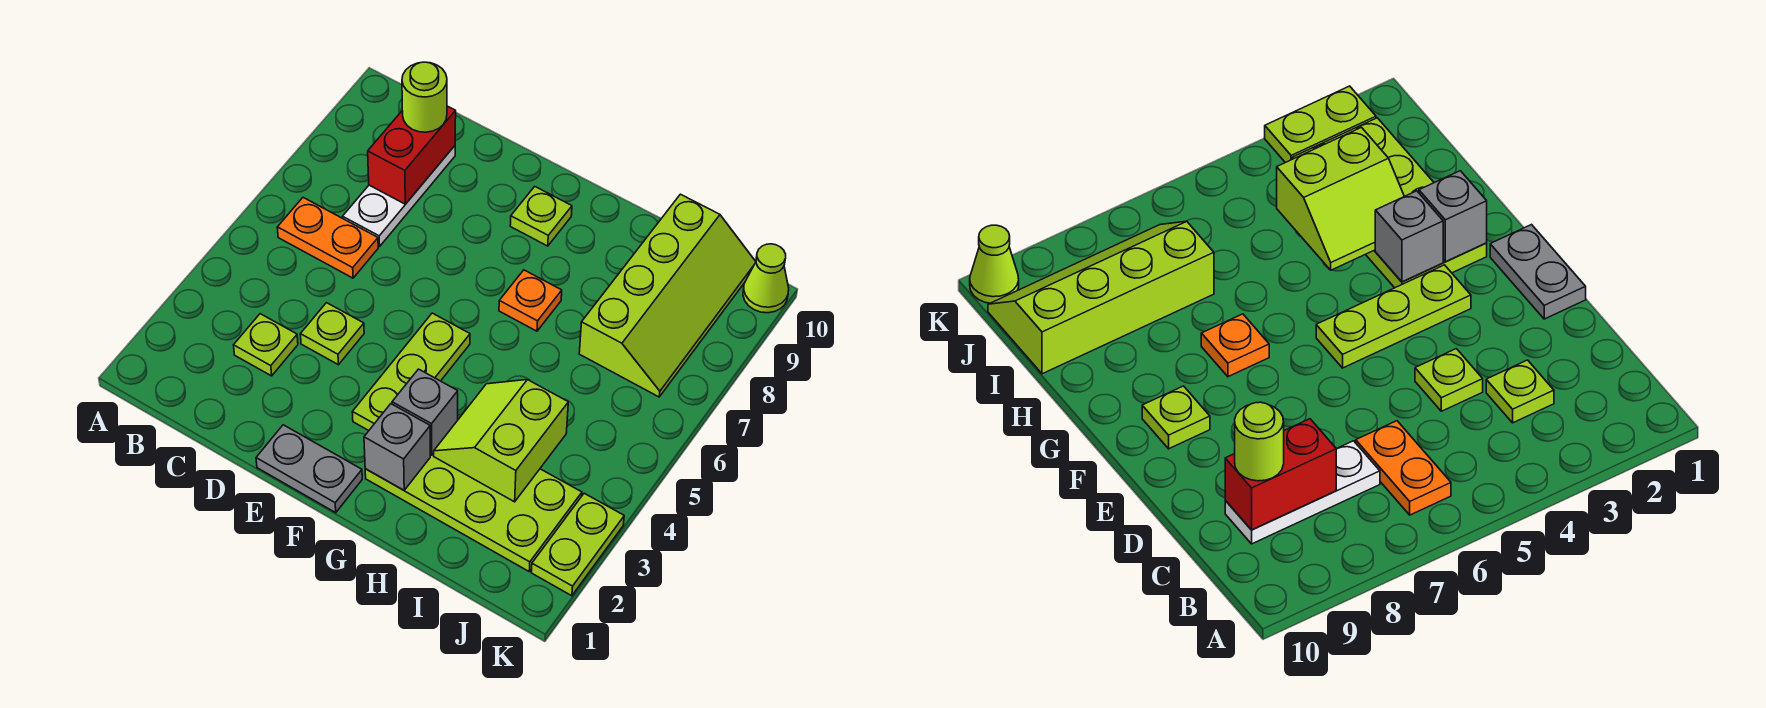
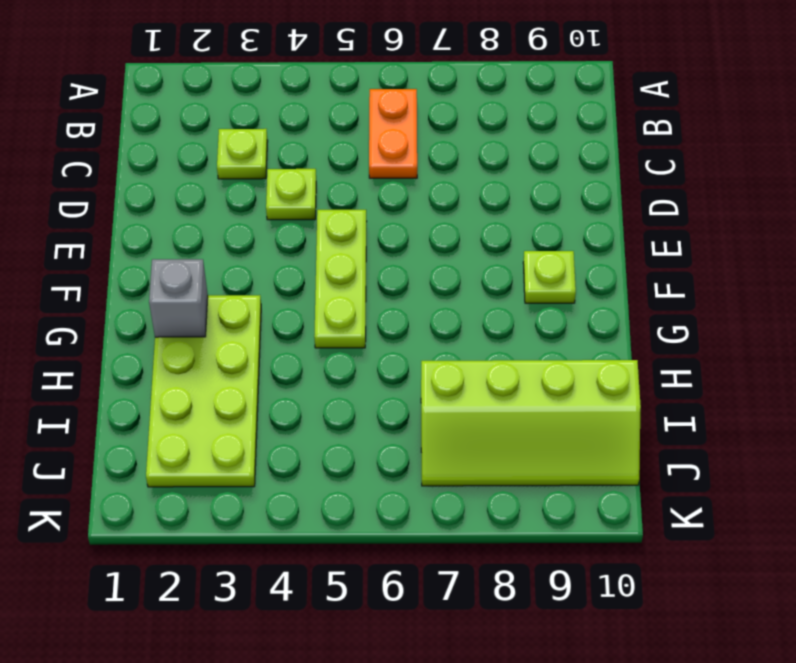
lime plate E5:G5 level 1 -> lime plate F3:F5 level 1
none -> white plate C7:C9 level 1
none -> grey plate E1:F1 level 1
none -> orange plate G7 level 1

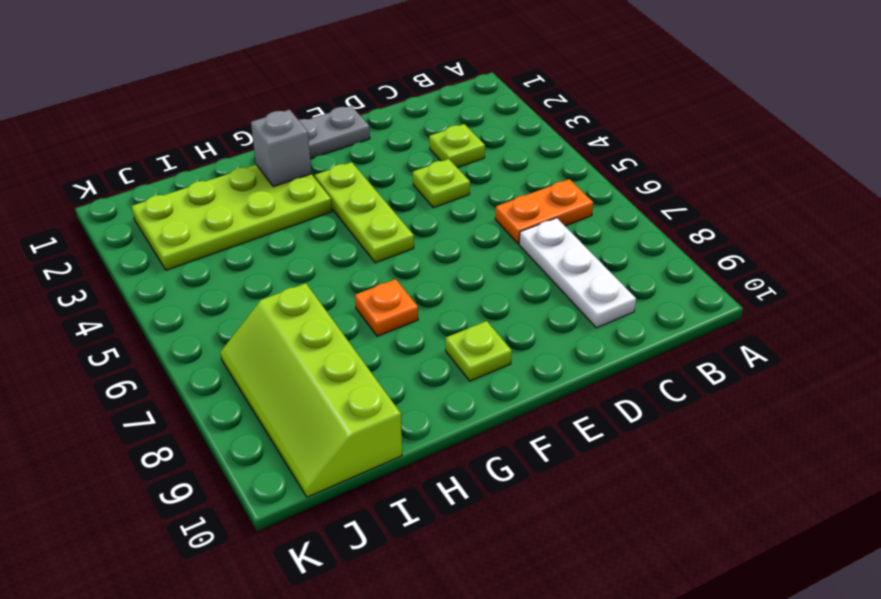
none -> lime plate K2:K3 level 1
none -> lime cone K10 level 1
none -> red brick C8:C9 level 2

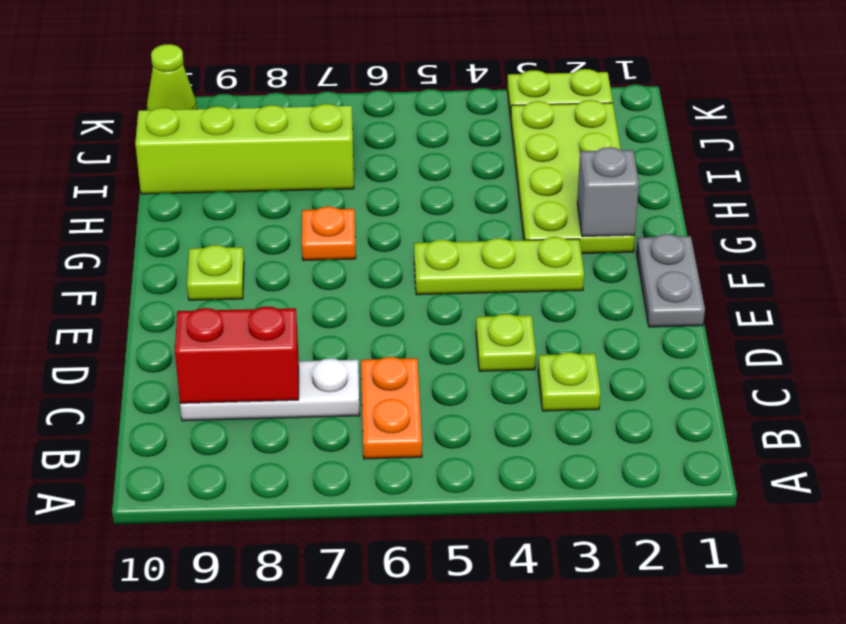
none -> grey brick G3 level 2
none -> lime slope H3:I4 level 2 top I
none -> lime round brick C9 level 3

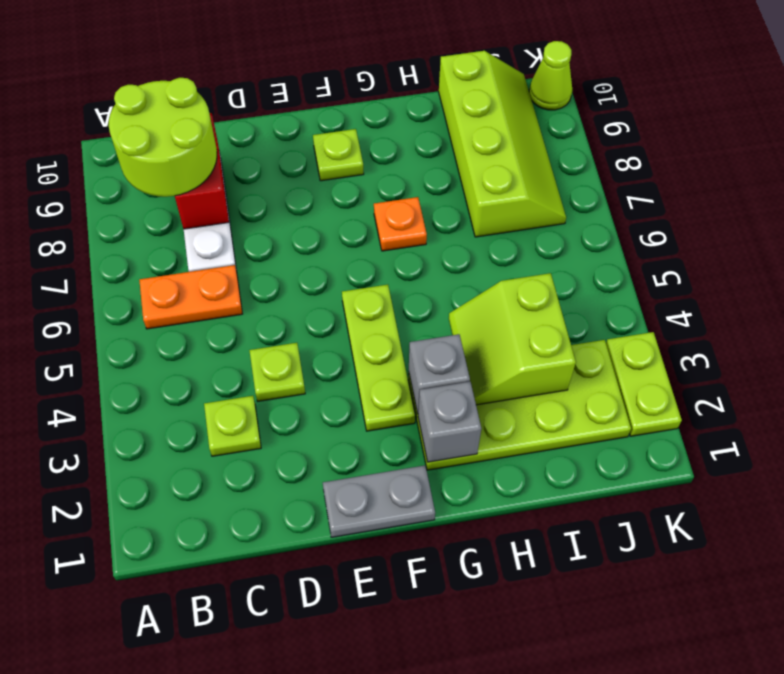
lime round brick B8:C9 level 3 -> lime round brick C9 level 3

